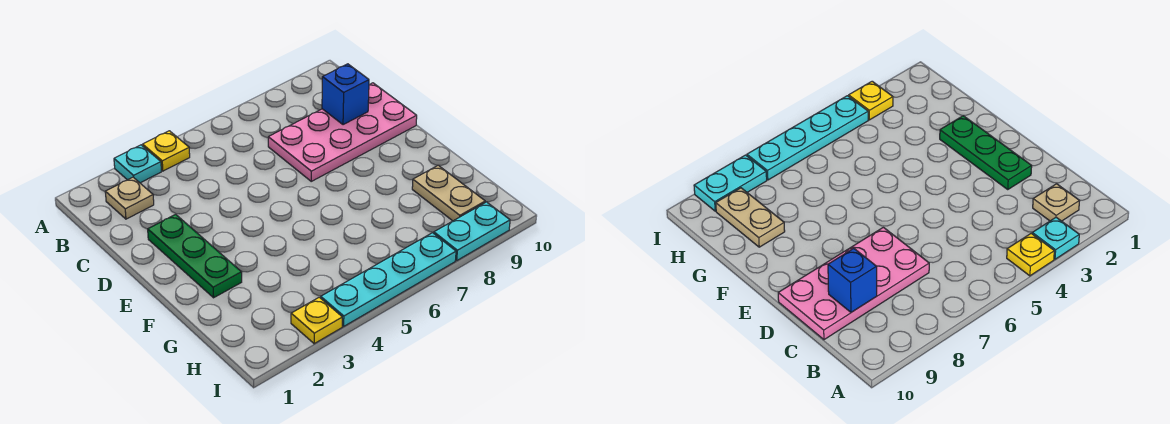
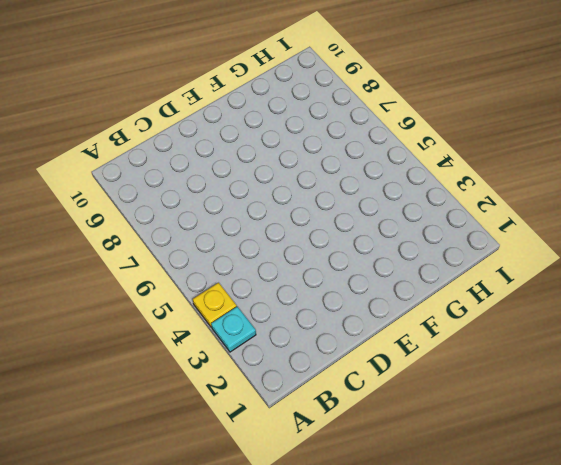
none -> tan plate B2 level 1
none -> pink plate C7:D10 level 1

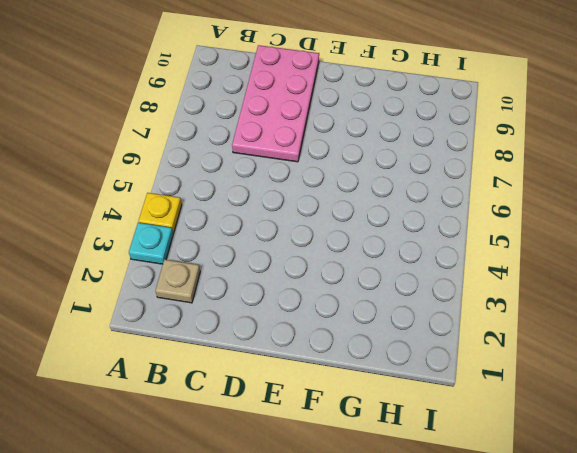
none -> green plate D2:F2 level 1
none -> tan plate G9:H9 level 1

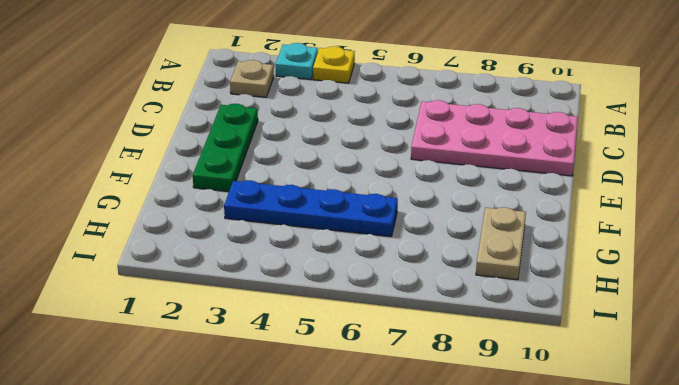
blue plate G3:G6 level 1 -> none
none -> yellow plate I3 level 1
none -> cyan plate I4:I7 level 1

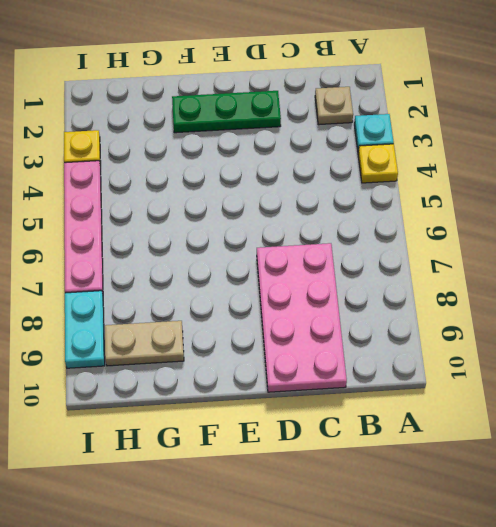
pink plate I4:I7 level 1 -> cyan plate I4:I7 level 1
none -> blue brick C9 level 2

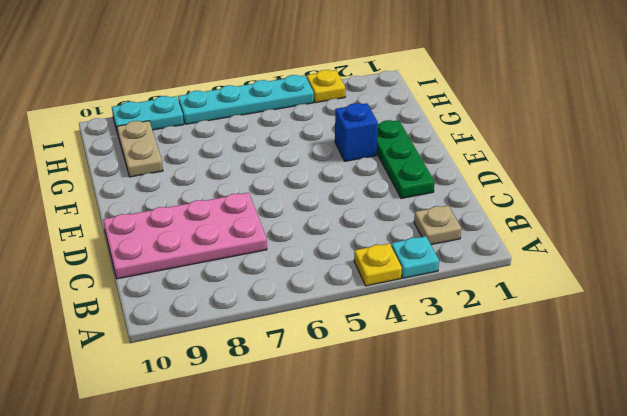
blue brick F3 level 1 -> blue brick C9 level 2

